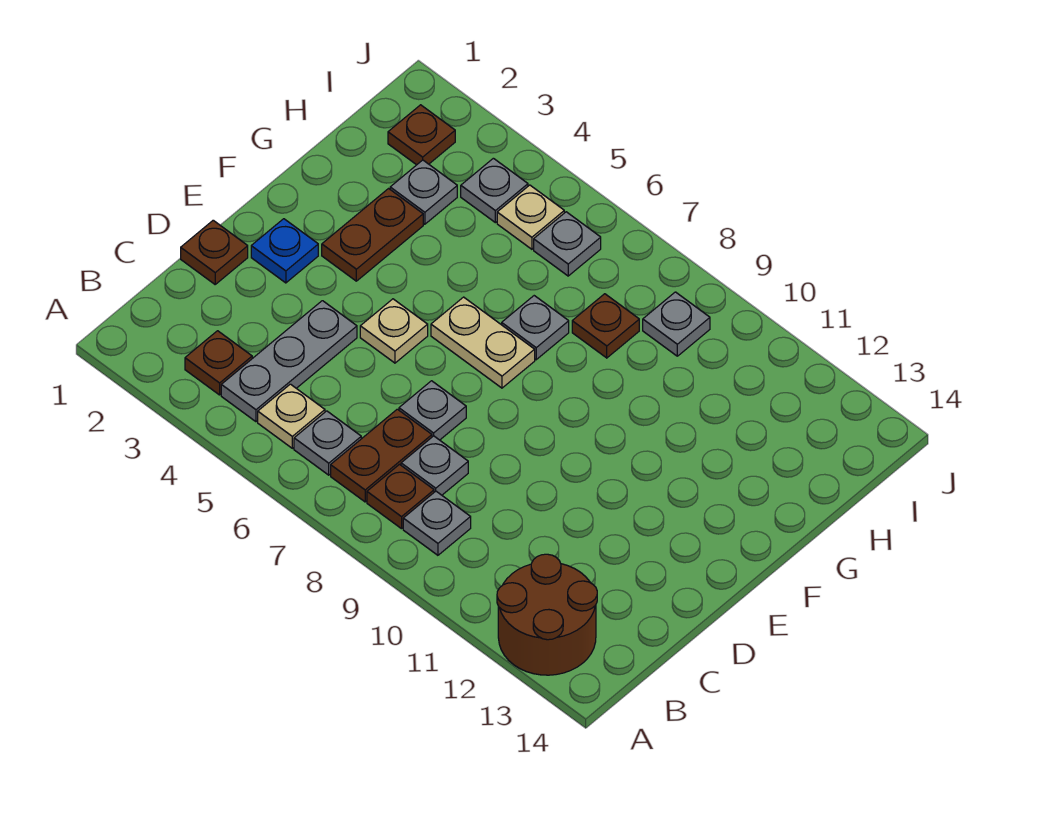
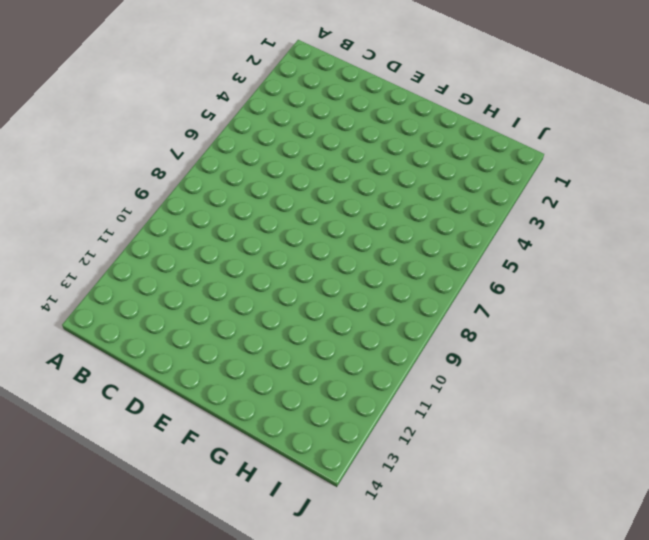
none -> brown round brick A12:B13 level 1
none -> brown plate B3 level 1
none -> grey plate B4:D4 level 1

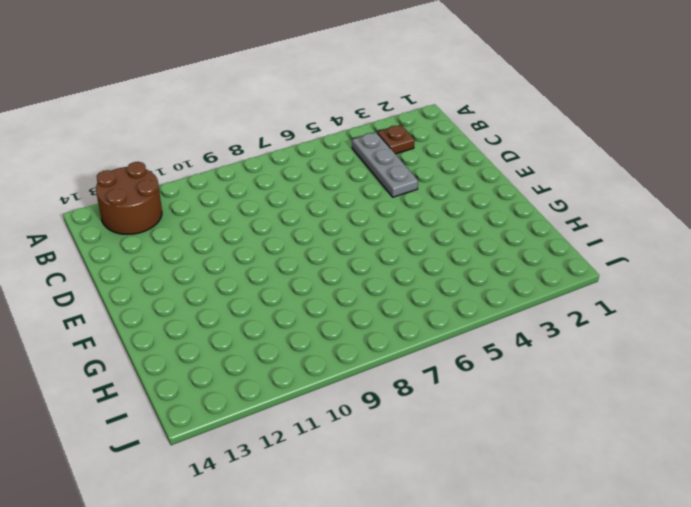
none -> tan plate B5 level 1
none -> grey plate B6 level 1
none -> brown plate B7:C7 level 1

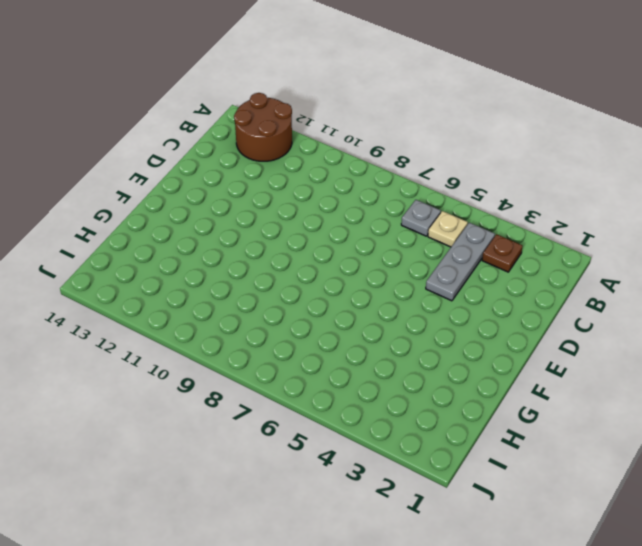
none -> brown plate B7:C7 level 1
none -> brown plate B8 level 1
none -> grey plate B9 level 1

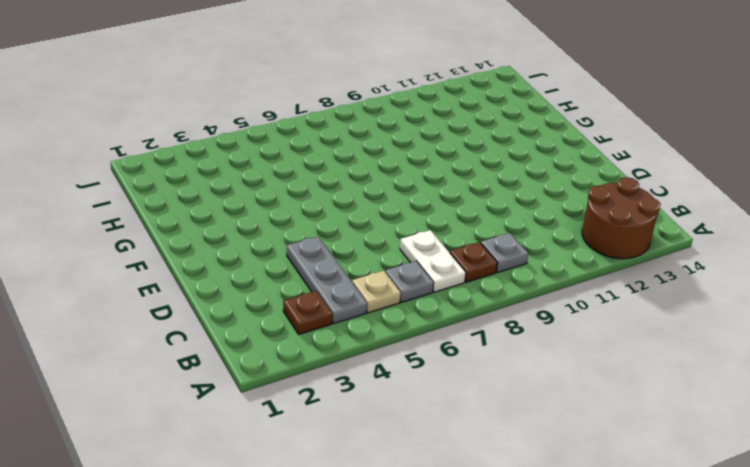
white plate B7:C7 level 1 -> brown plate B7:C7 level 1
none -> grey plate C8 level 1
none -> brown plate D1 level 1
none -> grey plate D7 level 1

